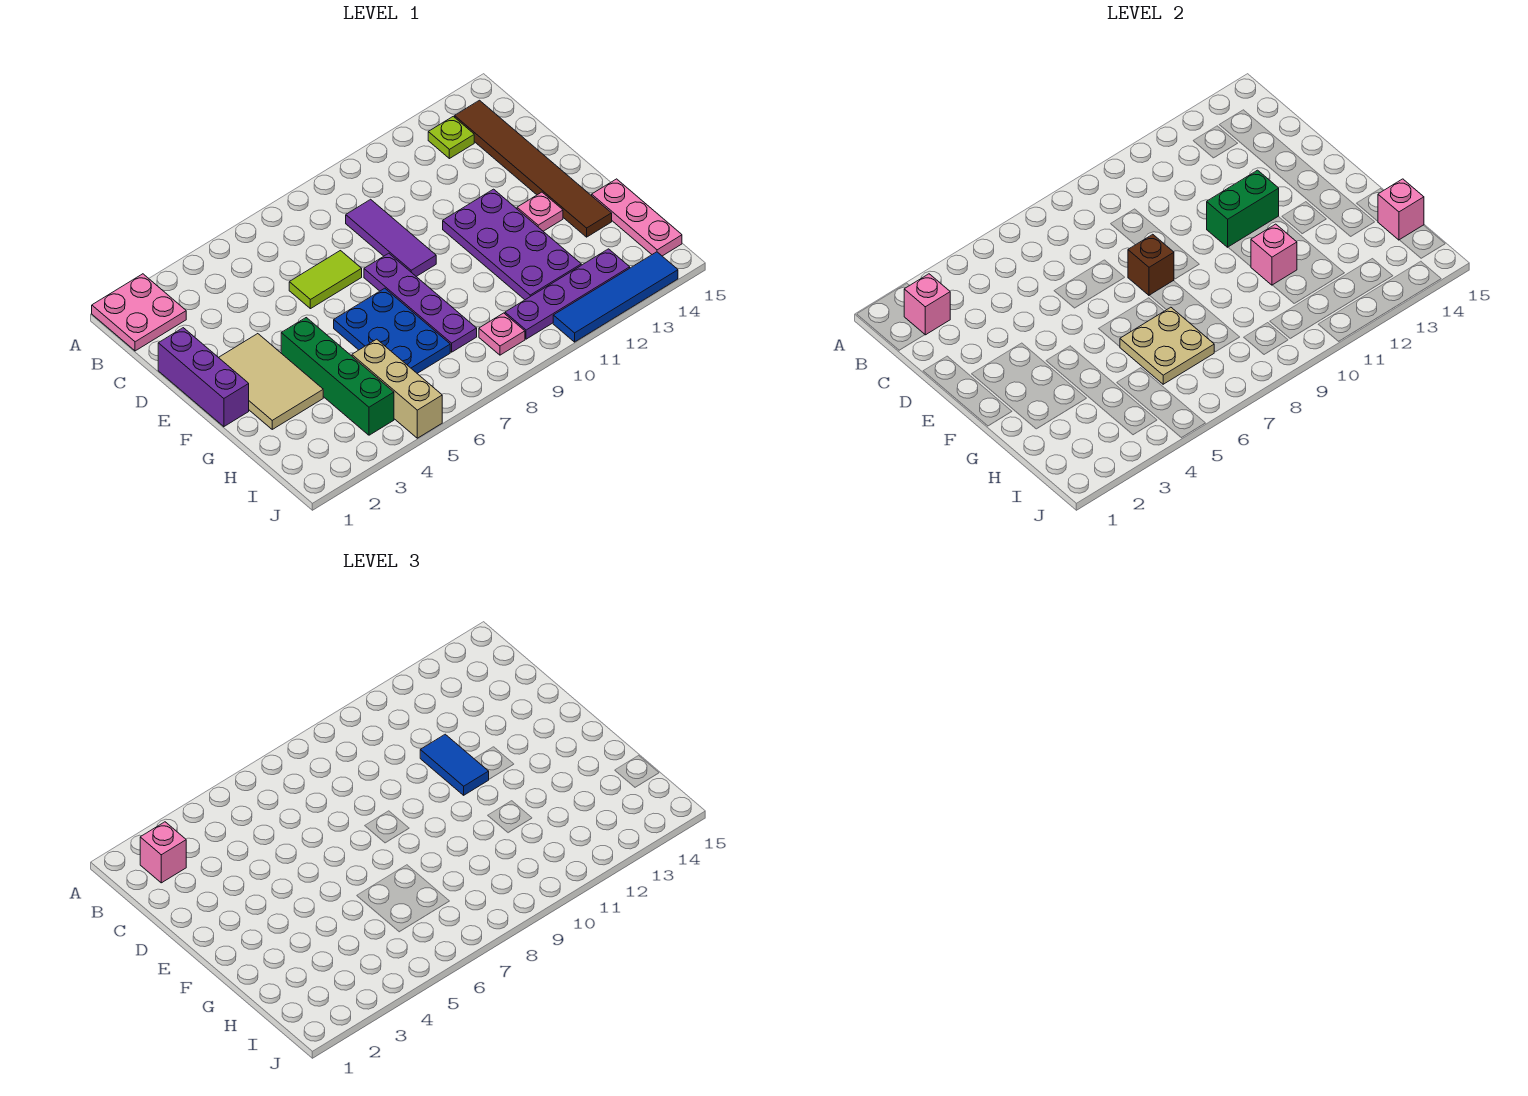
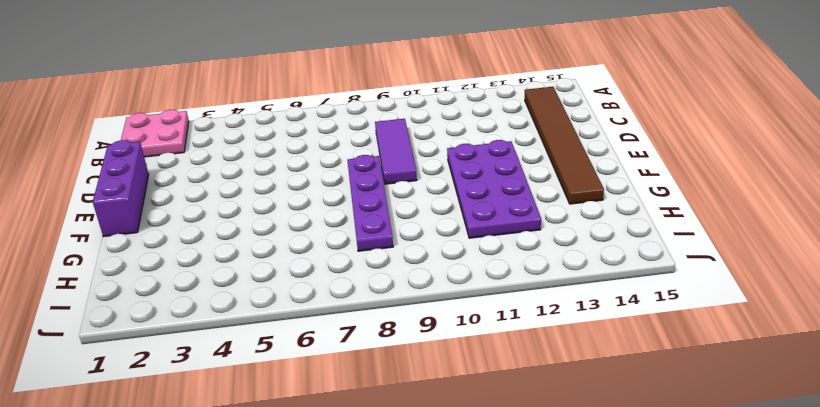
none -> lime plate B13 level 1
none -> lime tile D6:D7 level 1
none -> tan tile E2:G3 level 1

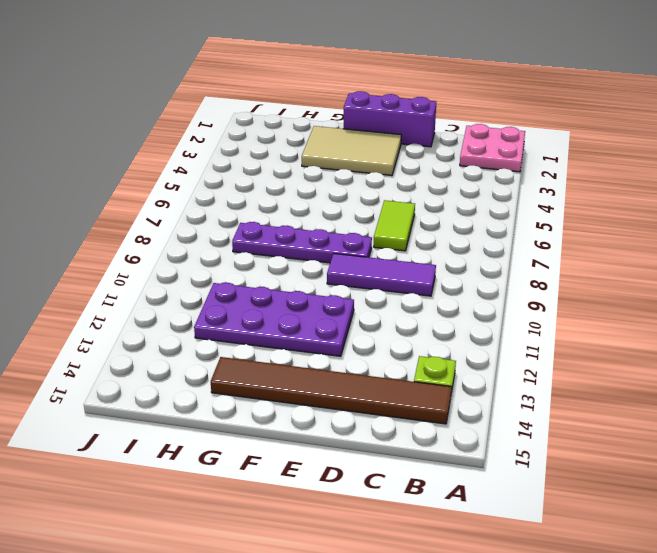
none -> green brick F4:I4 level 1
none -> blue plate F6:H7 level 1
none -> pink plate F13 level 1

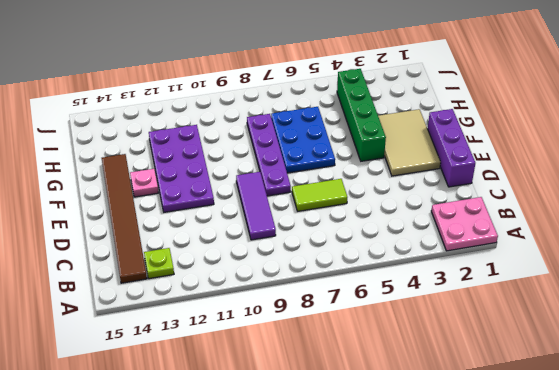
none -> pink plate G15:I15 level 1
none -> tan brick H5:J5 level 1
none -> pink plate I9 level 1

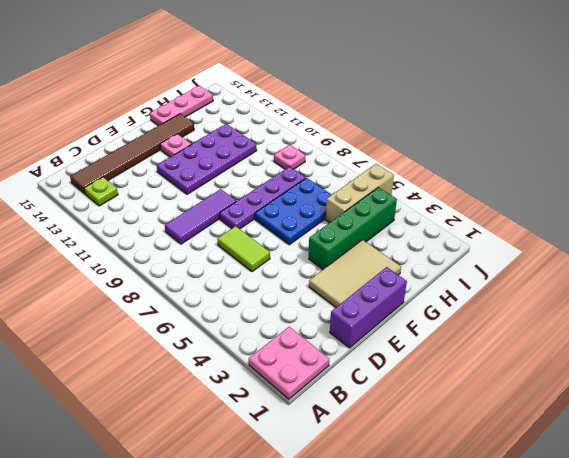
none -> purple plate I10:I13 level 1
none -> blue tile J11:J14 level 1
none -> pink brick B2 level 2

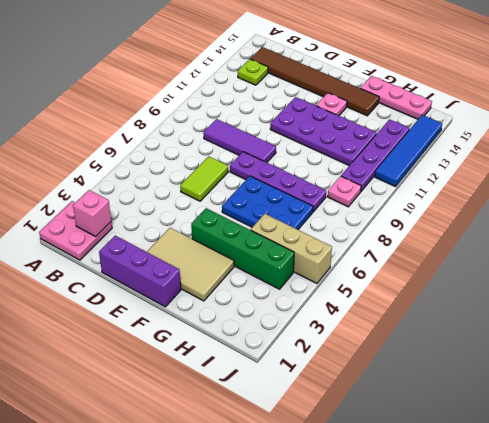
none -> brown brick E8 level 2
none -> green brick E11:E12 level 2
none -> tan plate G6:H7 level 2

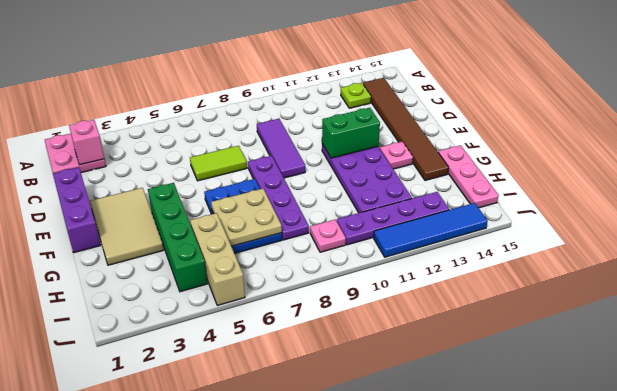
none -> brown brick E8 level 2
none -> pink brick G11 level 2
none -> pink brick H15 level 2

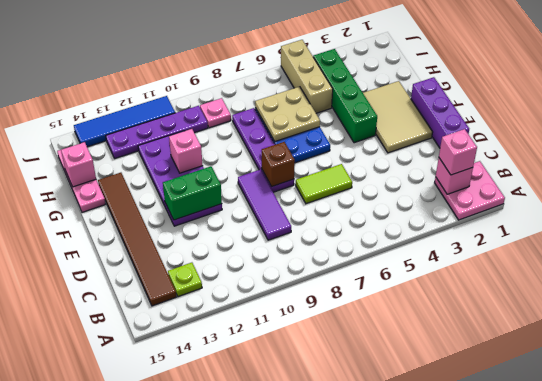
none -> pink plate F13 level 1
none -> blue tile D11:E11 level 3

